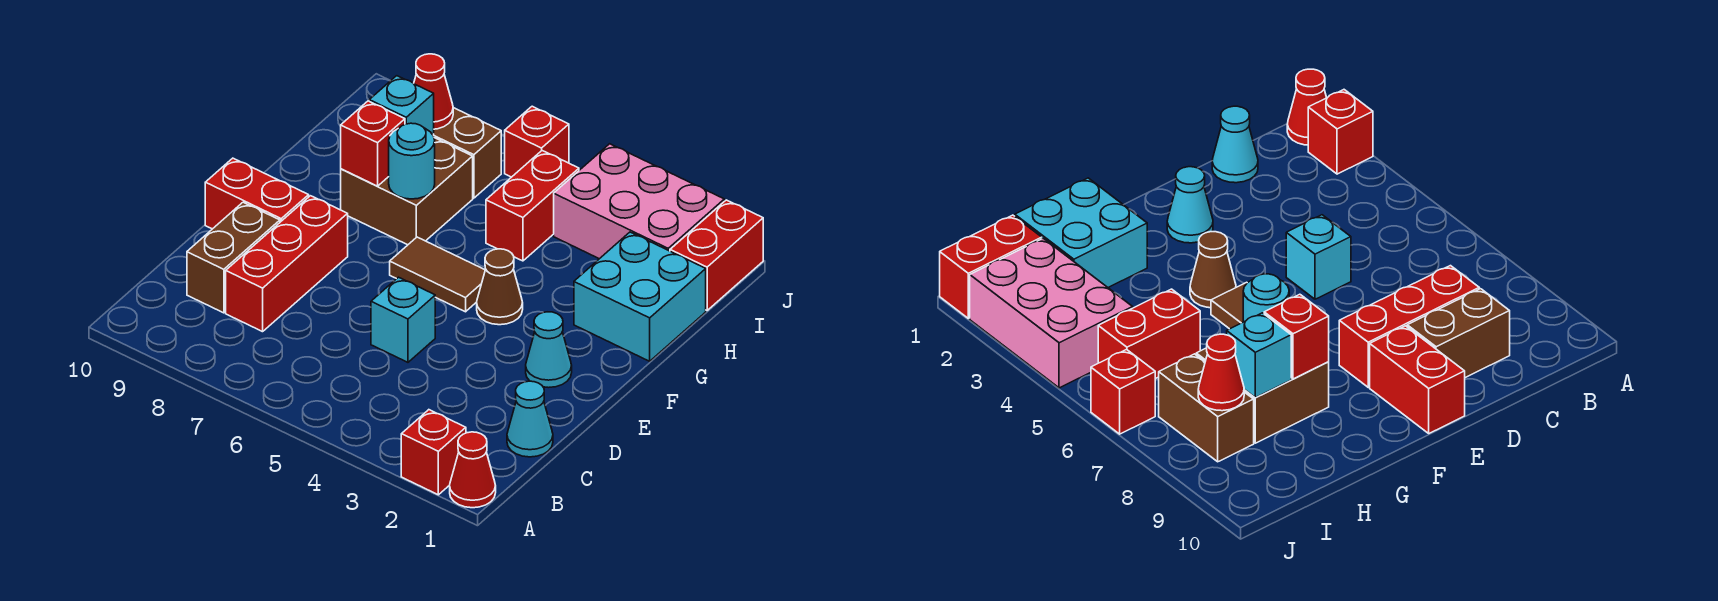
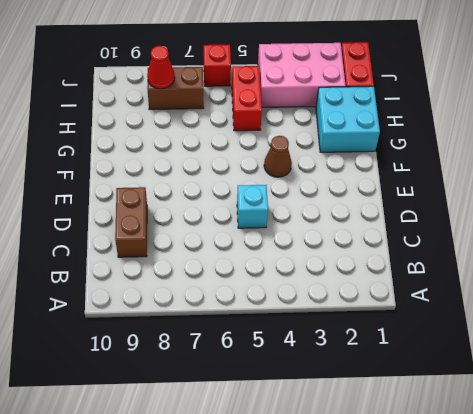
none -> red cone A1 level 1
none -> red brick A2 level 1
none -> cyan cone C1 level 1

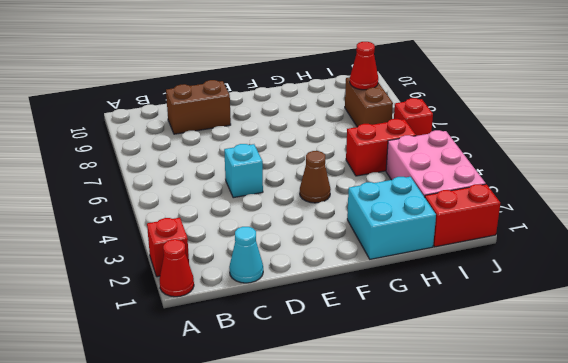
none -> red brick C8:E8 level 1
none -> cyan cone E2 level 1
none -> red brick E9:E10 level 1

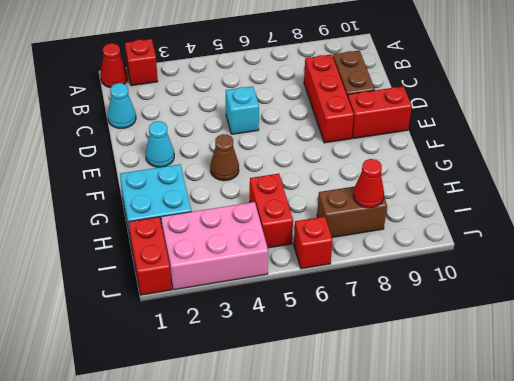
none -> brown tile F5:F6 level 1
none -> brown brick G7:H8 level 1
none -> cyan round brick G7 level 2

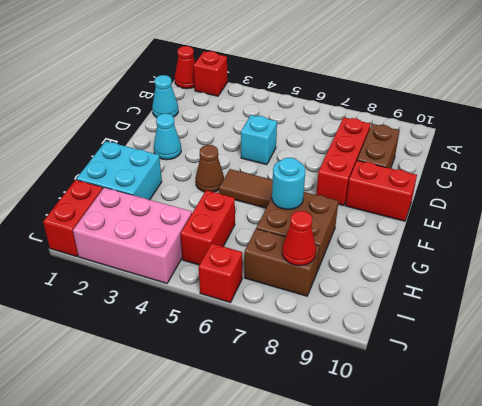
none -> red brick G8 level 2
none -> cyan brick H8 level 2

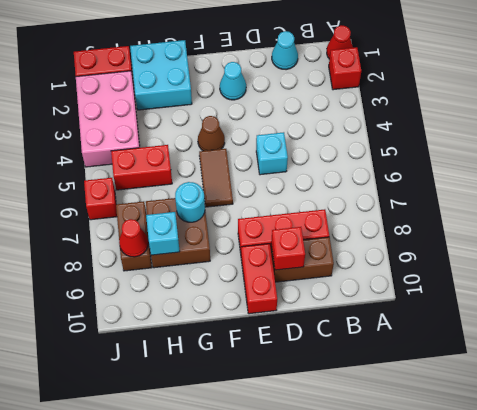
red brick D9 level 2 -> red brick G8 level 2

